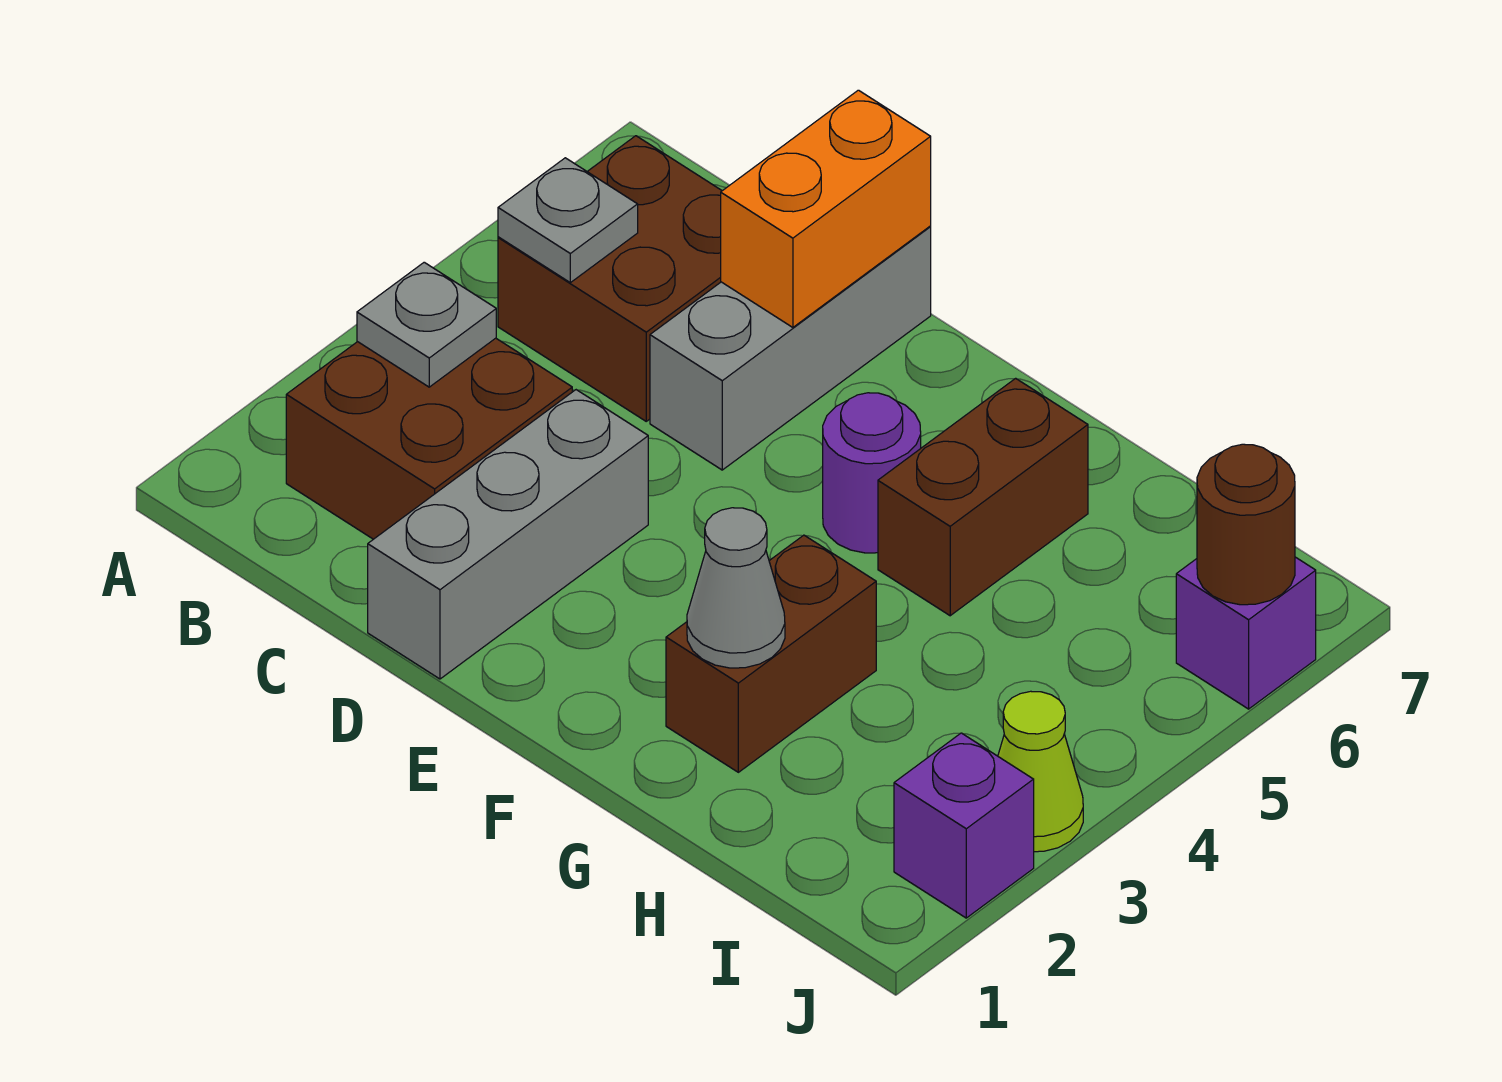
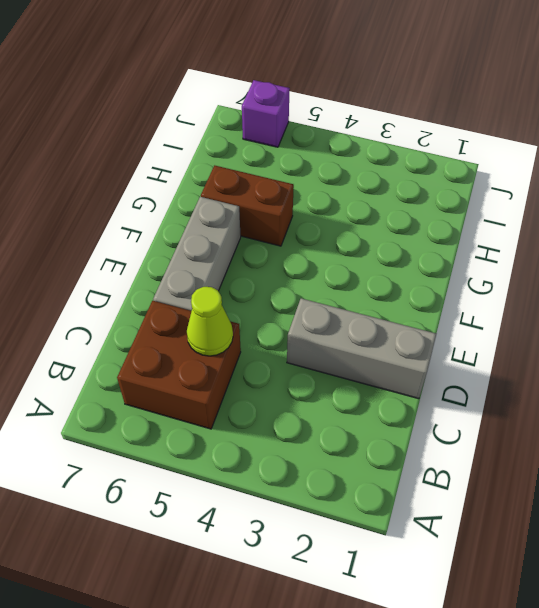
lime cone C5 level 2 -> lime cone J3 level 1
grey brick D6:F6 level 1 -> grey brick D5:D7 level 1
none -> brown brick B2:C3 level 1
none -> purple round brick F5 level 1
none -> brown brick G2:G3 level 1

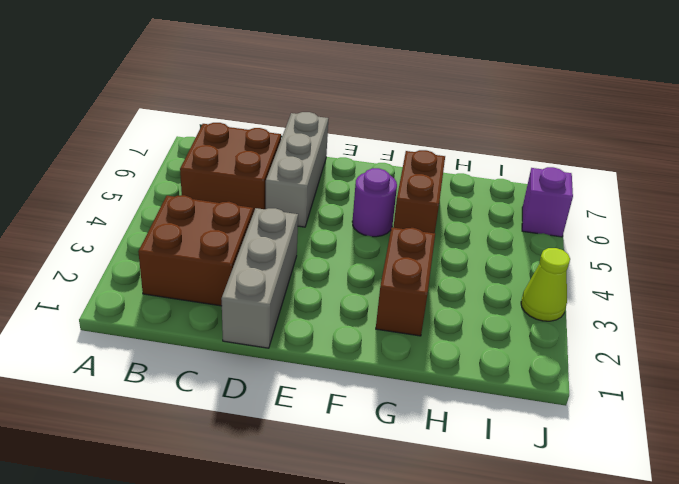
none -> purple brick J2 level 1
none -> grey plate B3 level 2
none -> grey plate B5 level 2

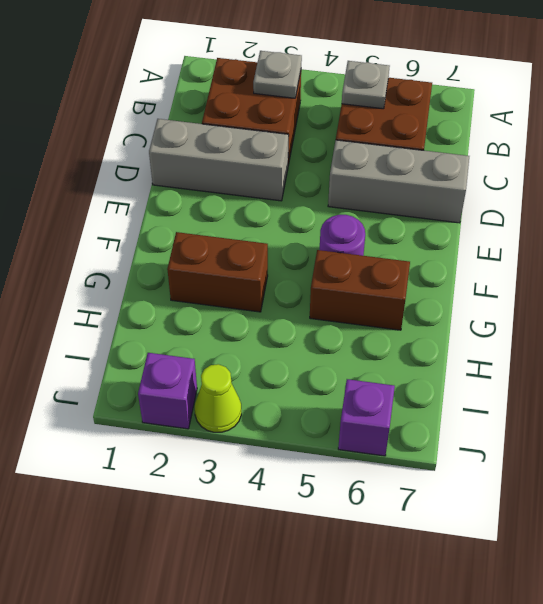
none -> orange brick D6:D7 level 2
none -> grey cone G2 level 2
none -> brown round brick J6 level 2

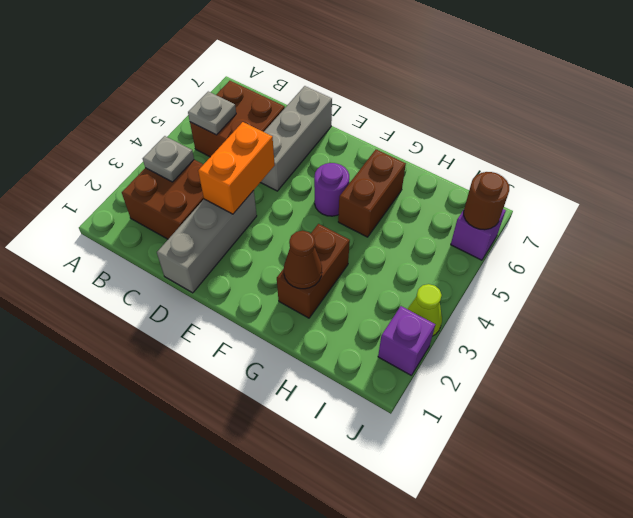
orange brick D3:D4 level 2 -> orange brick D6:D7 level 2
brown cone G2 level 2 -> grey cone G2 level 2

